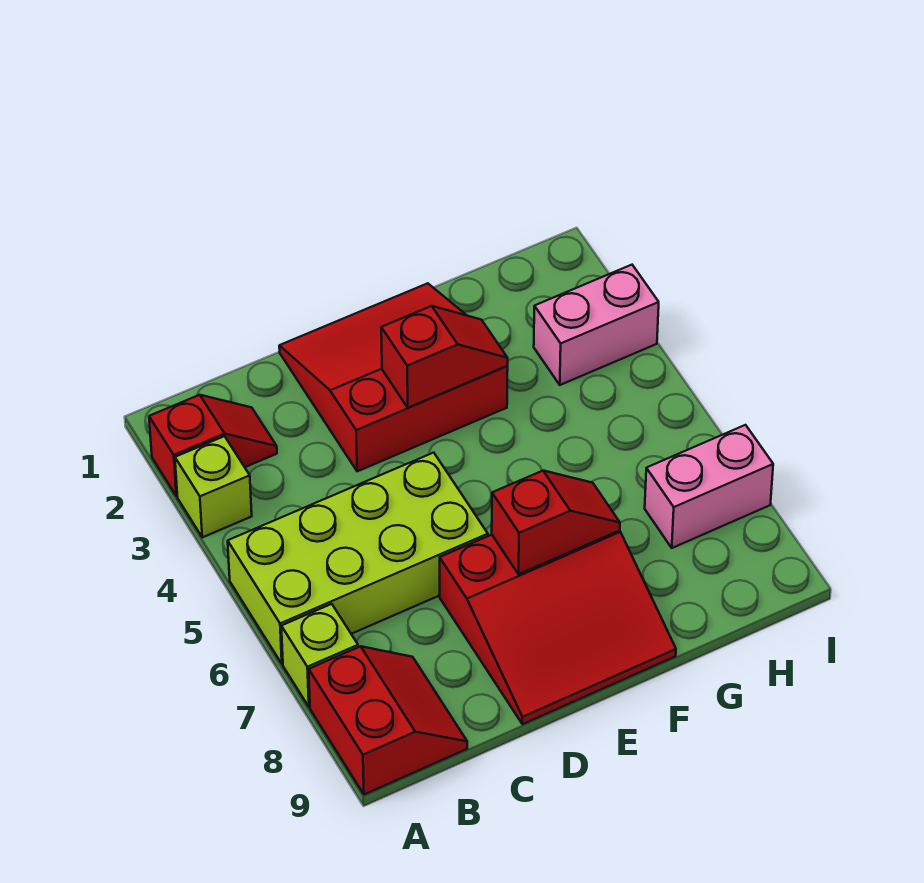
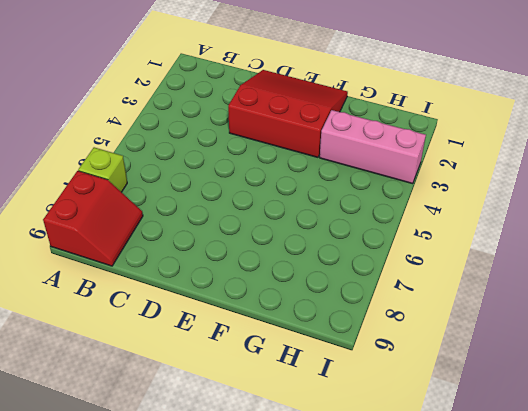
pink brick G3:I3 level 1 -> pink brick H3:I3 level 1
none -> red slope A2:B2 level 1 top A
none -> lime brick A3 level 1

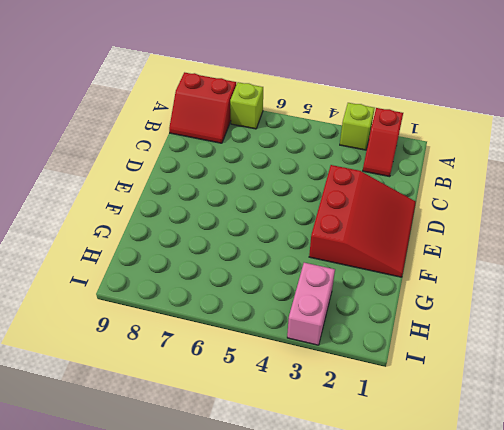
none -> lime brick A5:D6 level 1
none -> red slope D7:F9 level 1 top 7

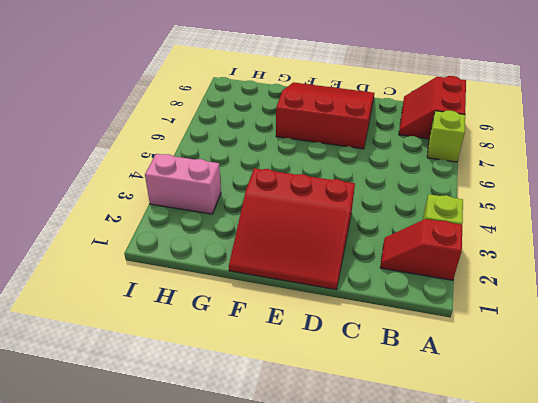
none -> lime brick A5:D6 level 1
none -> pink brick H7:I7 level 1

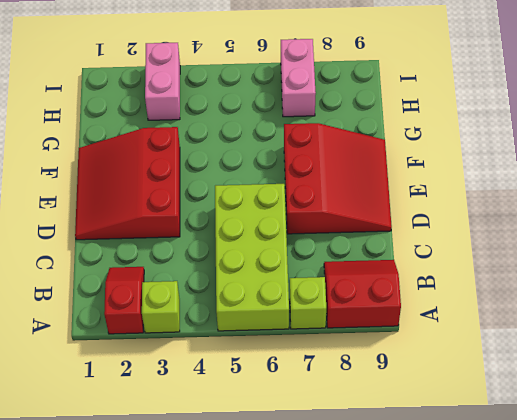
none -> red slope E3:F3 level 2 top E
none -> red slope E7:F7 level 2 top E

